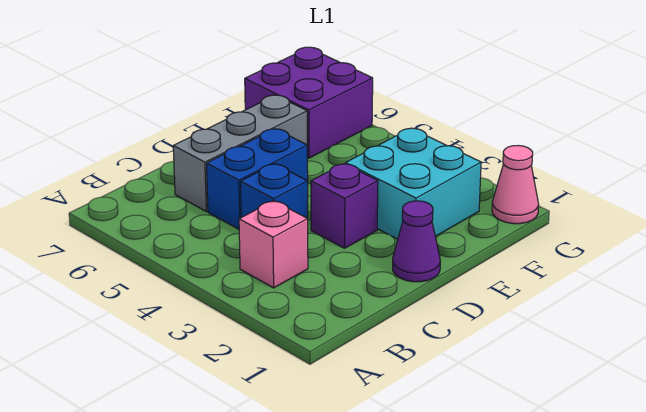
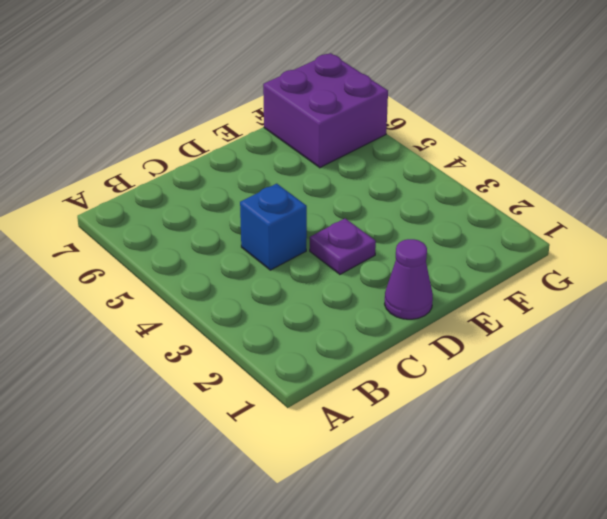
purple plate D3 level 1 -> purple brick D3 level 1
none -> pink brick B3 level 1
none -> blue brick C5:D5 level 1

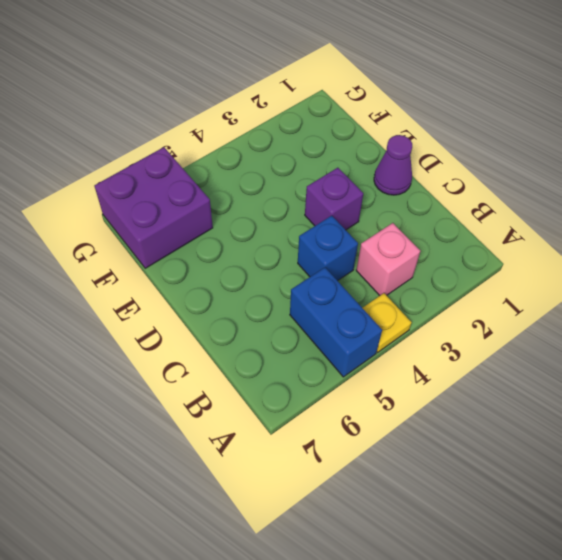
yellow plate A4 level 1 -> none
blue brick A5:B5 level 1 -> blue brick C5:D5 level 1
none -> grey brick C6:E6 level 1
none -> cyan brick E2:F3 level 1

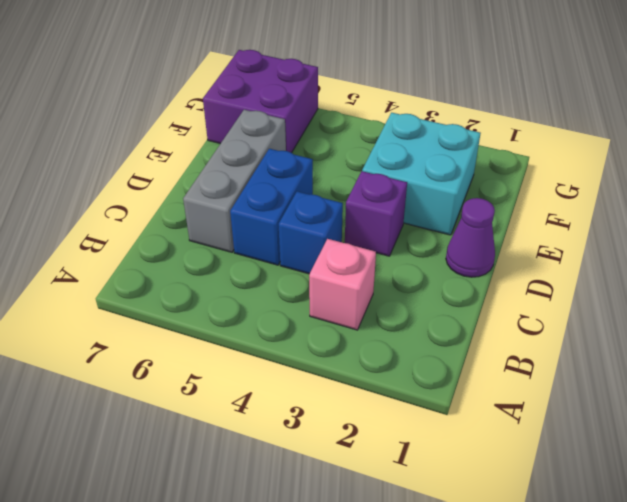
none -> pink cone G1 level 1

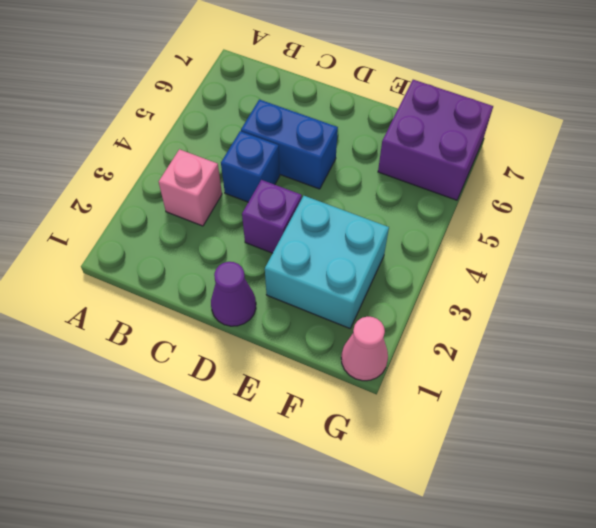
none -> grey brick C6:E6 level 1

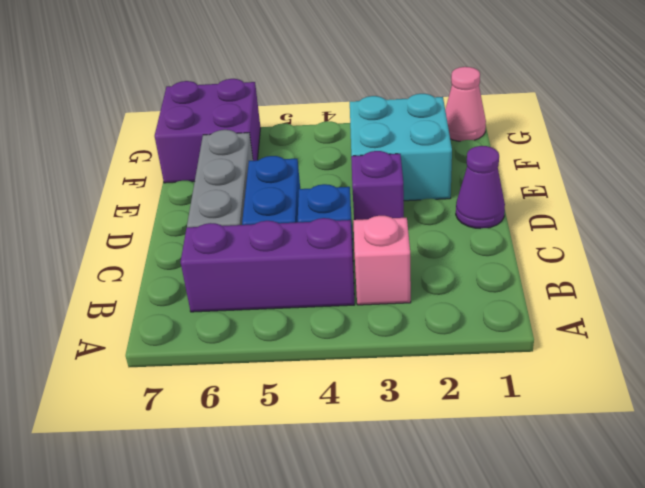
purple brick B4:B6 level 1 -> none

